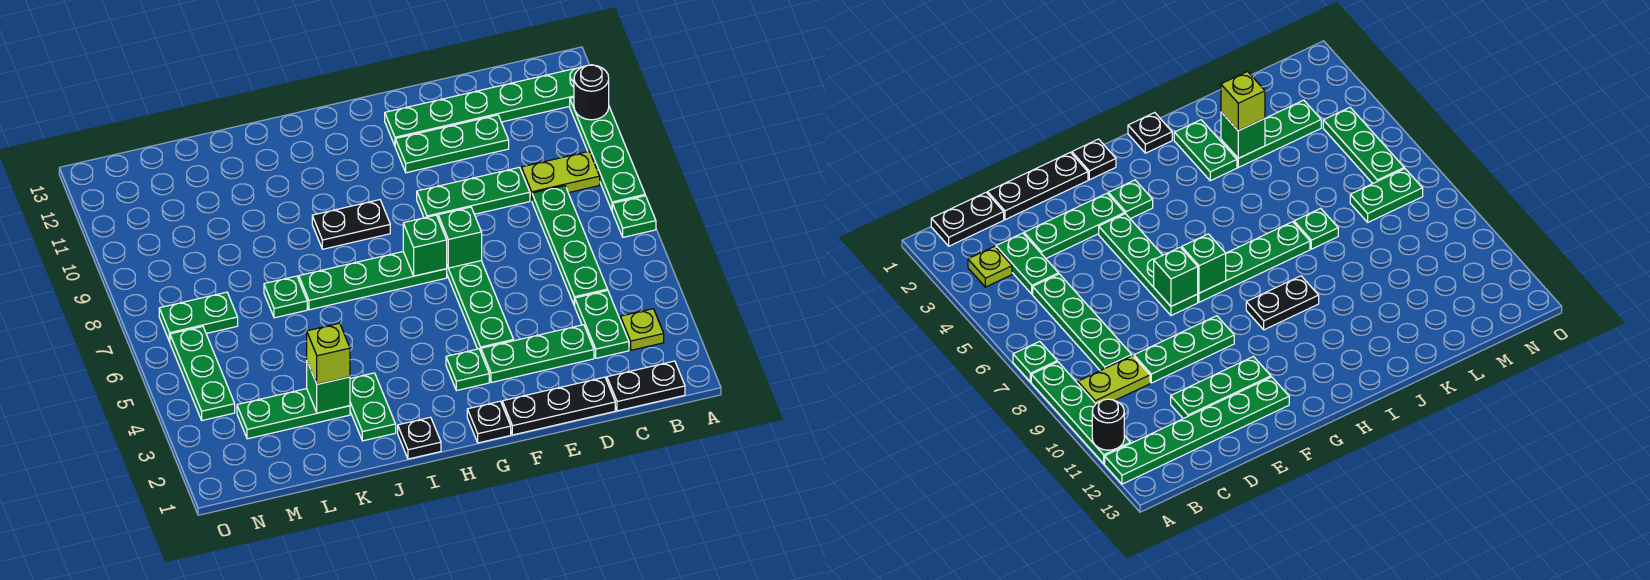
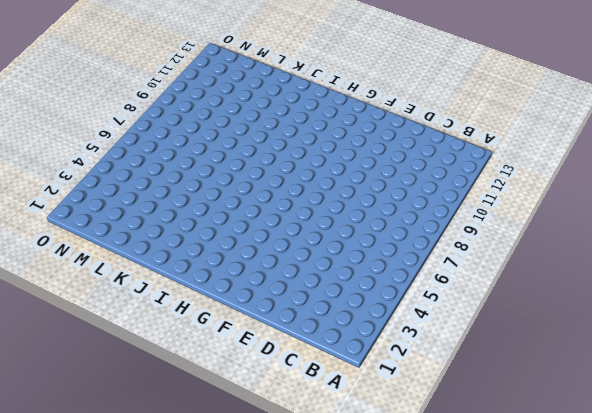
none -> green plate A7 level 1
none -> green plate A8:A11 level 1
none -> green plate A12:F12 level 1

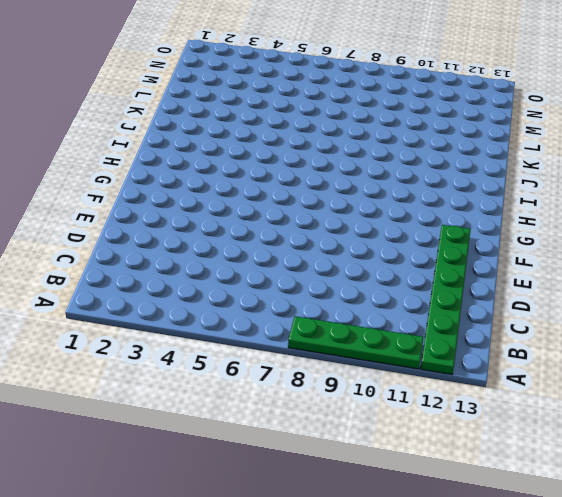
none -> green plate A7 level 1
none -> black plate B1:C1 level 1
none -> lime plate B3 level 1

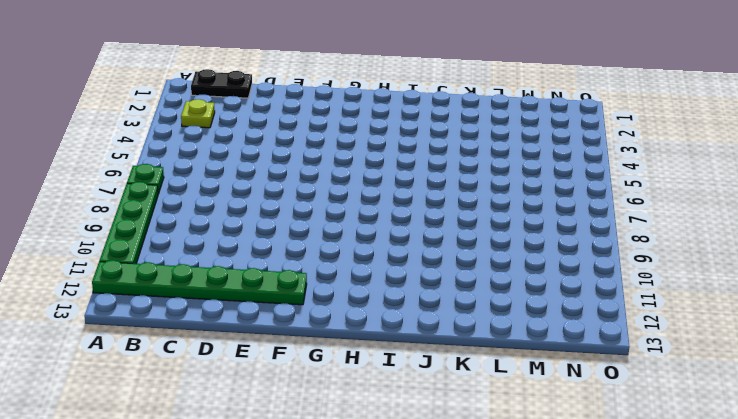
none -> lime plate B9:C9 level 1
none -> green plate C3:C4 level 1
none -> green plate C5:C8 level 1

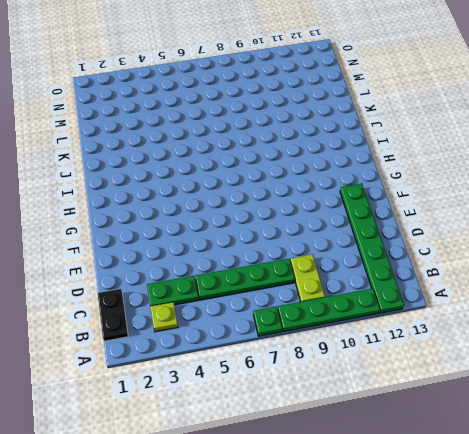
none -> black plate D1:F1 level 1
none -> green plate D3:F3 level 1
none -> green plate D9:F9 level 1

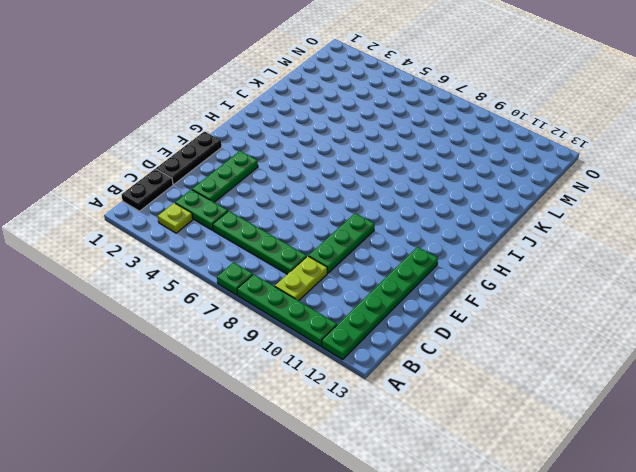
none -> green plate D11:F11 level 1
none -> green plate F4:F7 level 1
none -> black plate G1 level 1

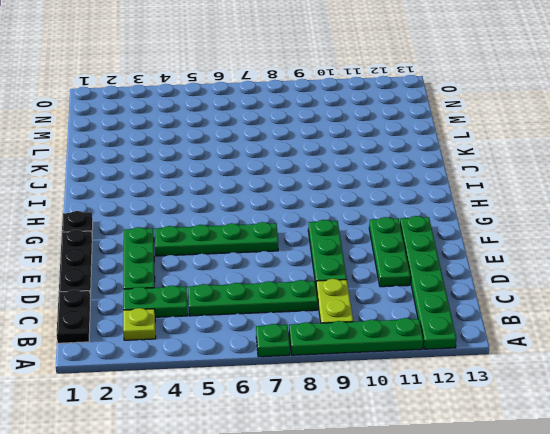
none -> green plate G3 level 1
none -> green plate G7:J7 level 1
none -> black plate H9:I9 level 1

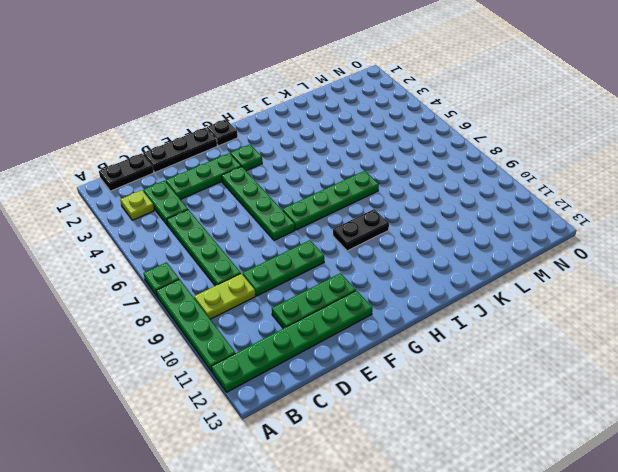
none -> black plate I1 level 1
none -> green plate J2:J3 level 1
none -> green plate K3:M3 level 1

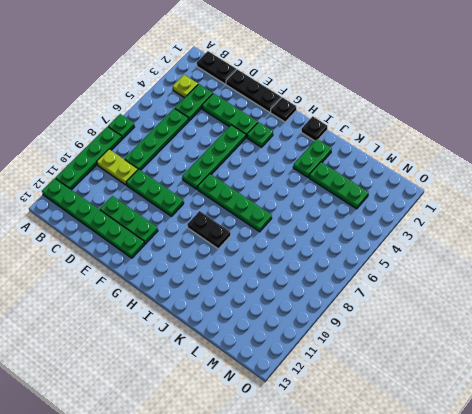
none -> green plate K7 level 1
none -> green plate M7:N7 level 1
none -> green plate N4:N6 level 1

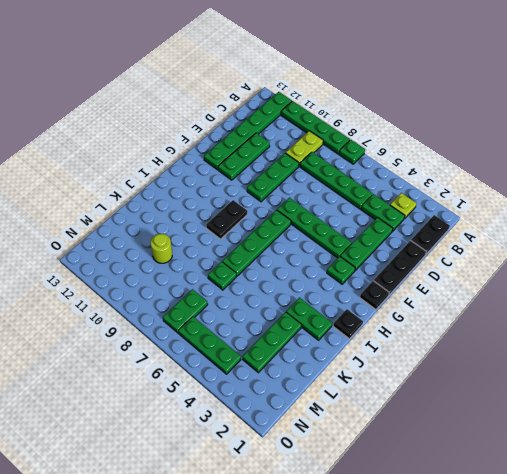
lime round brick L10 level 1 -> none
none -> black round brick A11 level 2
none -> green brick F7 level 2
none -> green brick G7 level 2

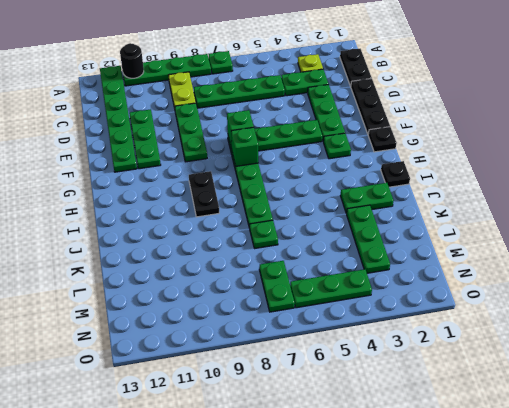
none -> green brick K3 level 2
none -> lime brick K3 level 3

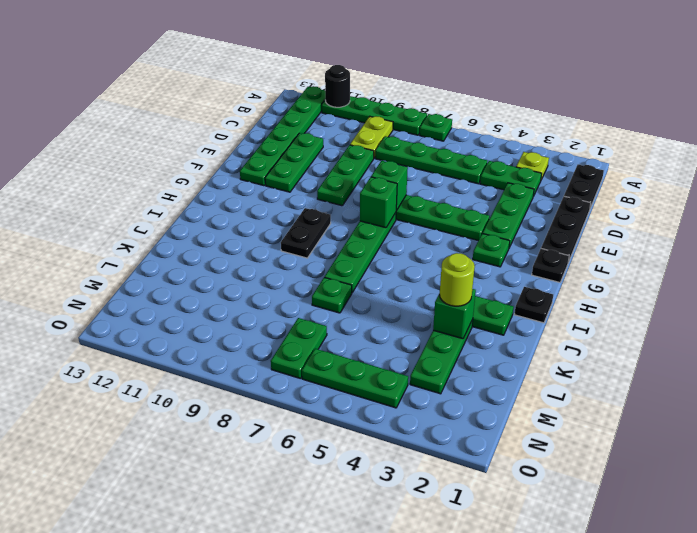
lime round brick K3 level 3 -> lime brick K3 level 3

